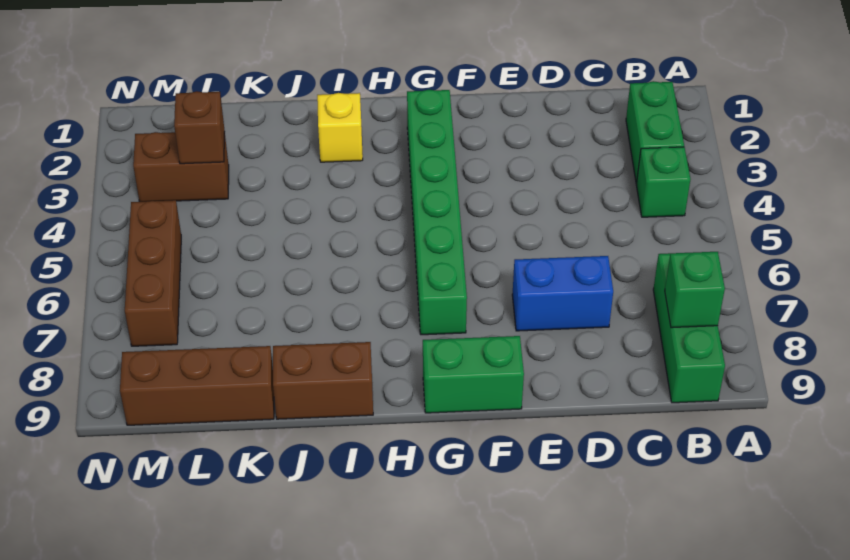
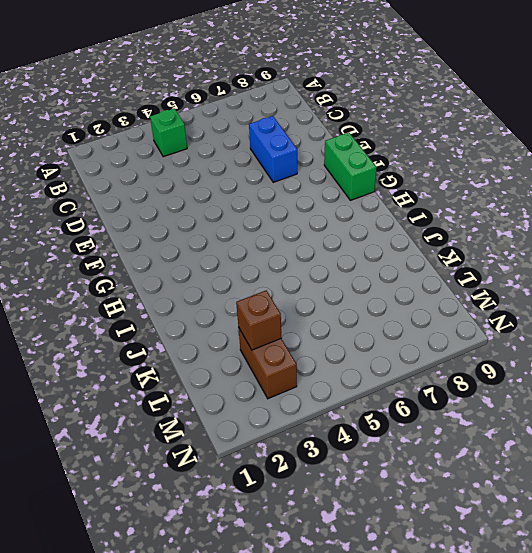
none -> green brick B2:B3 level 1
none -> green brick B7:B9 level 1
none -> green brick G2:G7 level 1

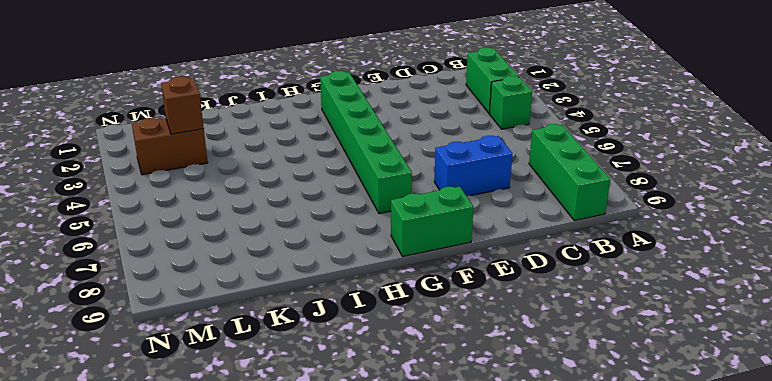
none -> yellow brick I2 level 1
none -> brown brick I9:J9 level 1
none -> brown brick K9:M9 level 1

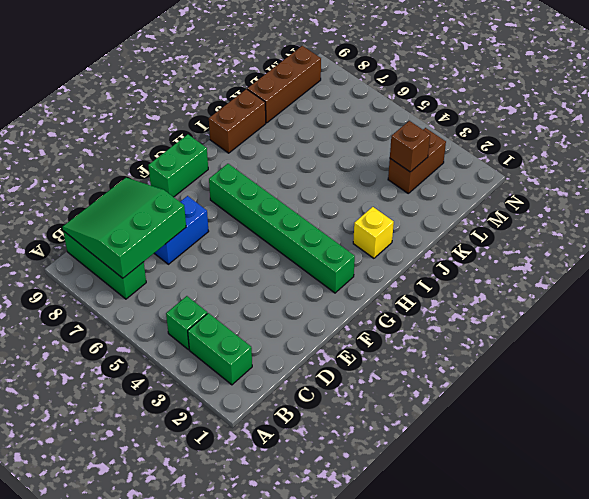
green slope B7:D9 level 2 top 7 -> green brick B8 level 2
none -> brown brick M5:M7 level 1

